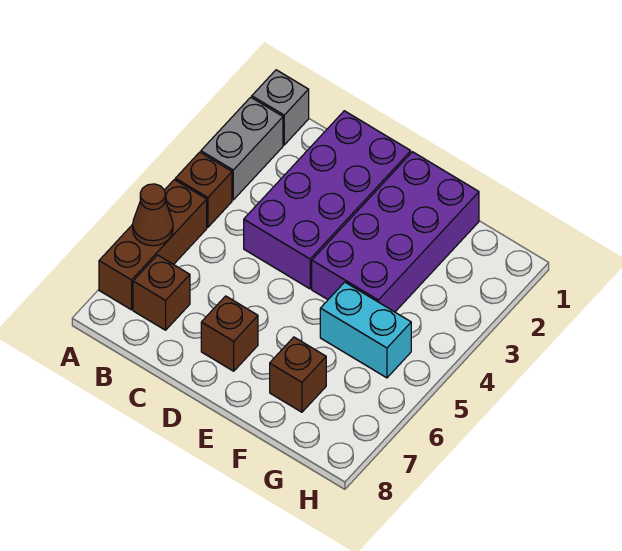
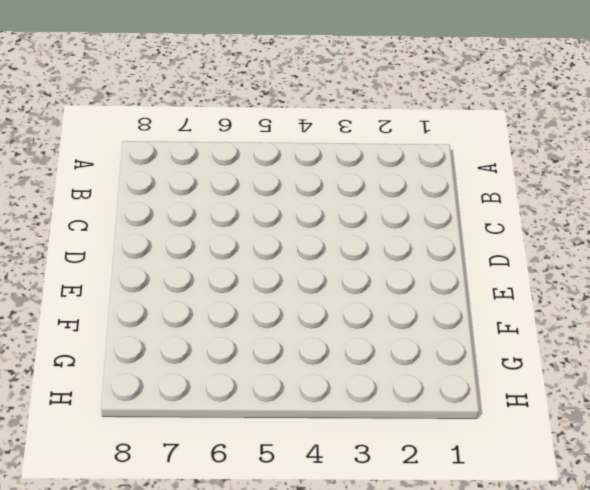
none -> grey brick A1 level 1
none -> grey brick A2:A3 level 1

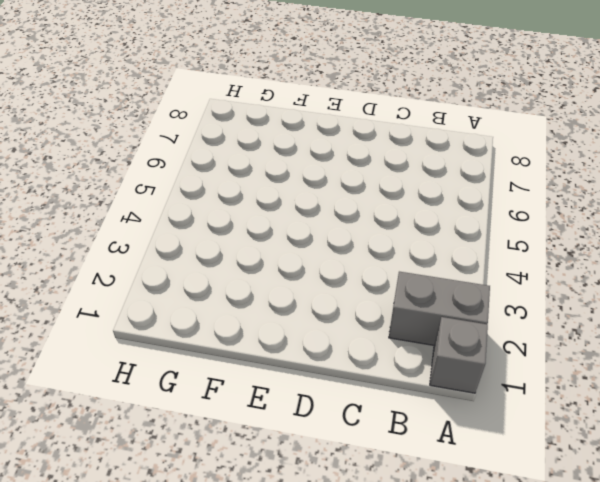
grey brick A2:B2 level 1 -> grey brick A2:A3 level 1
none -> brown brick A4 level 1
none -> brown brick A5:A7 level 1

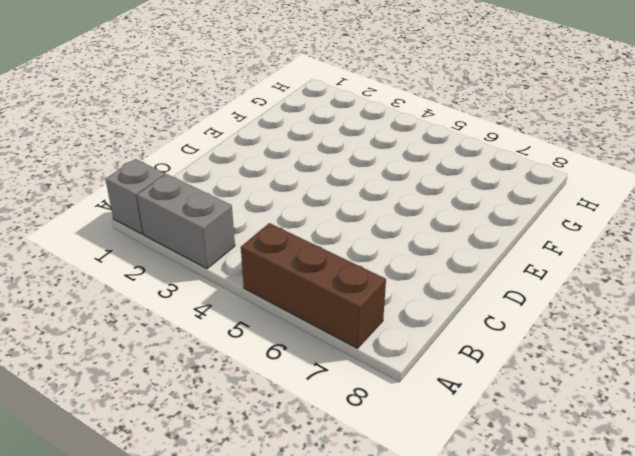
none -> brown brick A4 level 1
none -> brown brick B7 level 1

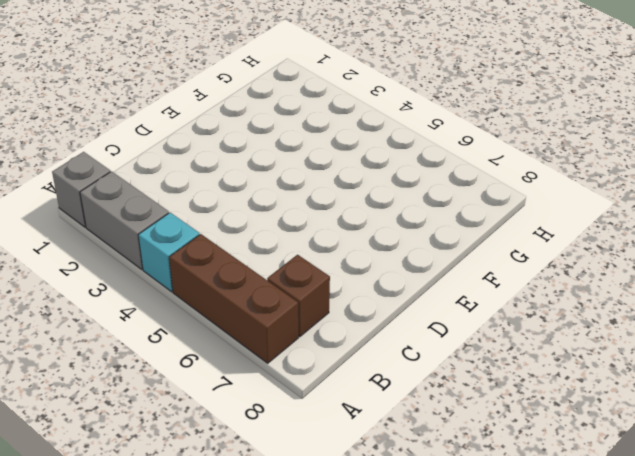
cyan brick A4 level 1 -> brown brick A4 level 1
none -> purple brick C1:D4 level 1
none -> brown brick D7 level 1

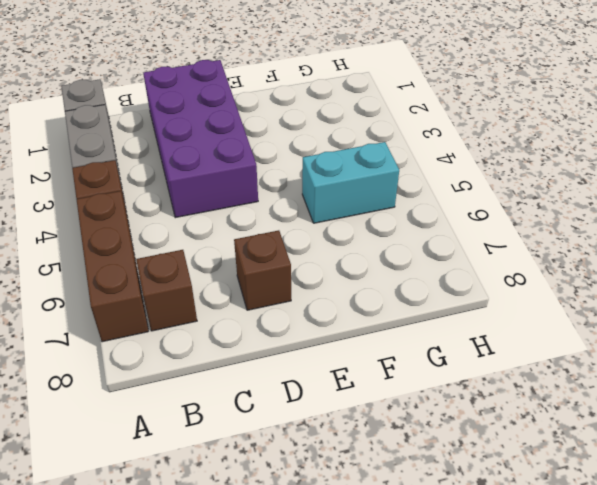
none -> purple brick E1:F4 level 1
none -> brown brick F7 level 1

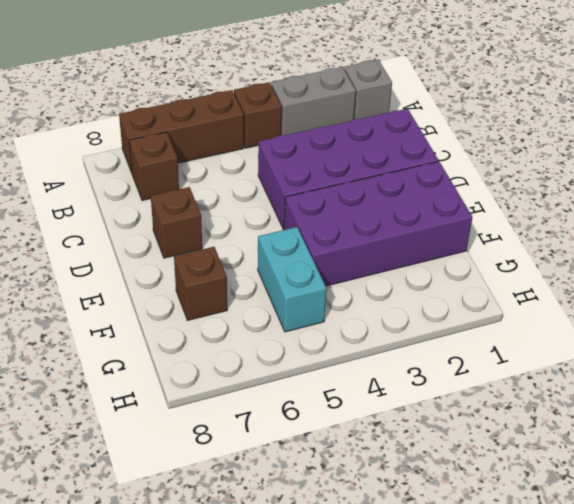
none -> brown cone A6 level 2

